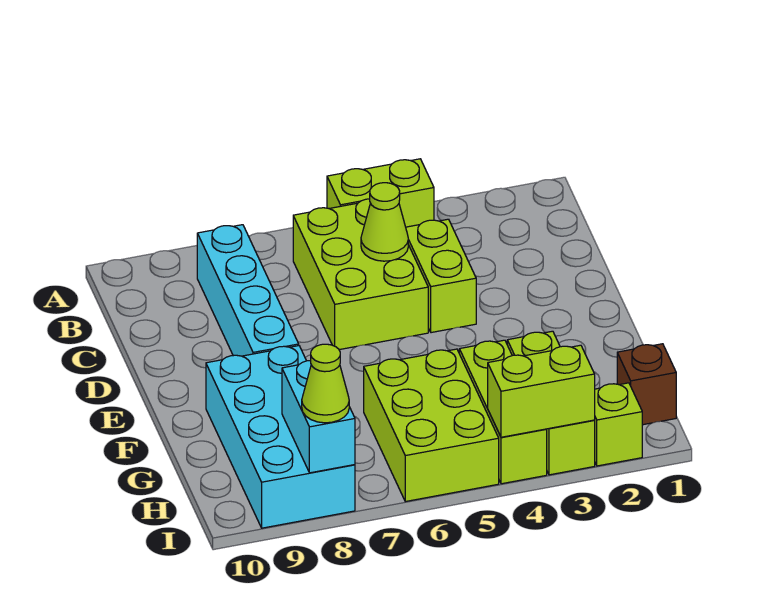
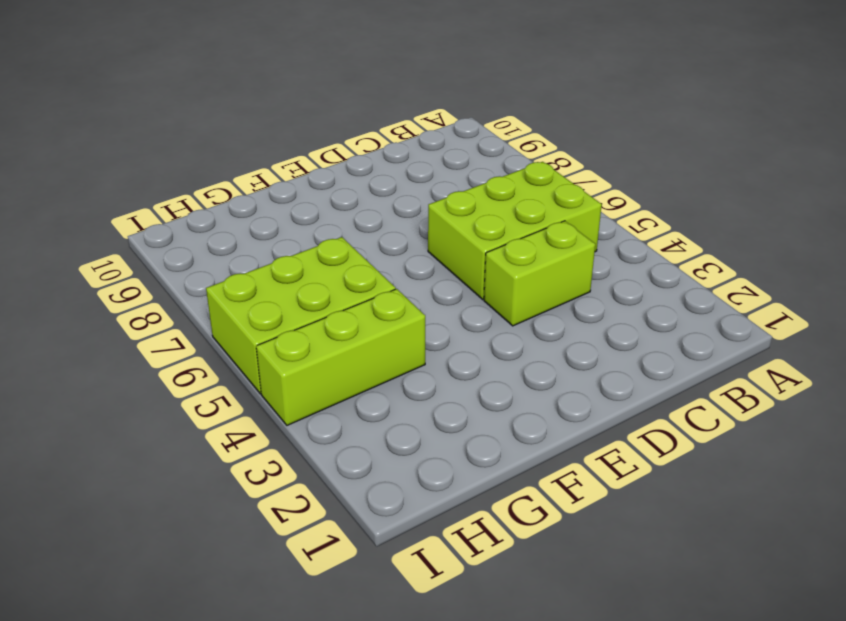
none -> lime brick A4:A5 level 1
none -> cyan brick B8:E8 level 1
none -> cyan brick F8:I9 level 1

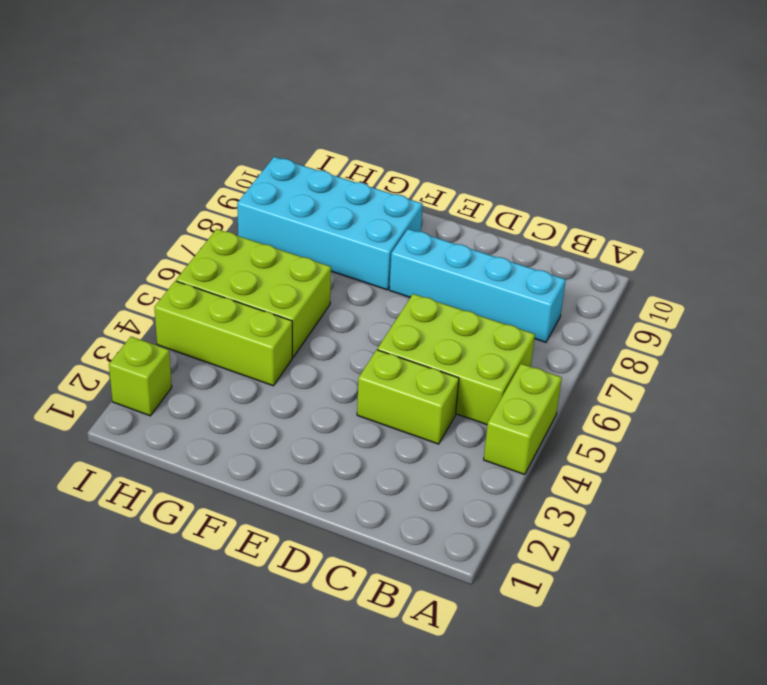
none -> lime brick G3:I3 level 1
none -> brown brick H1 level 1
none -> lime cone C5 level 2

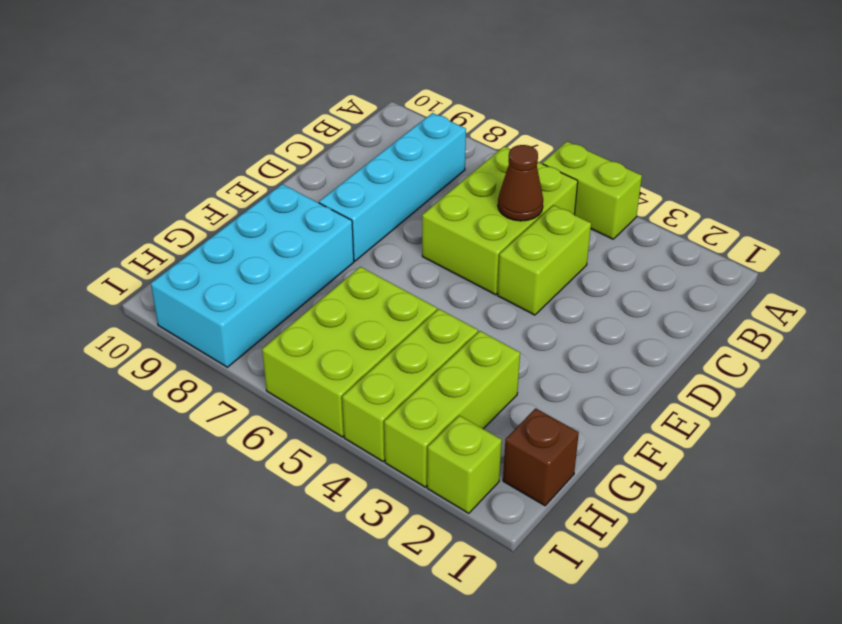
brown cone C5 level 2 -> lime cone C5 level 2
none -> cyan brick H8:I8 level 2
none -> lime brick I3:I4 level 2
none -> lime cone I8 level 3

